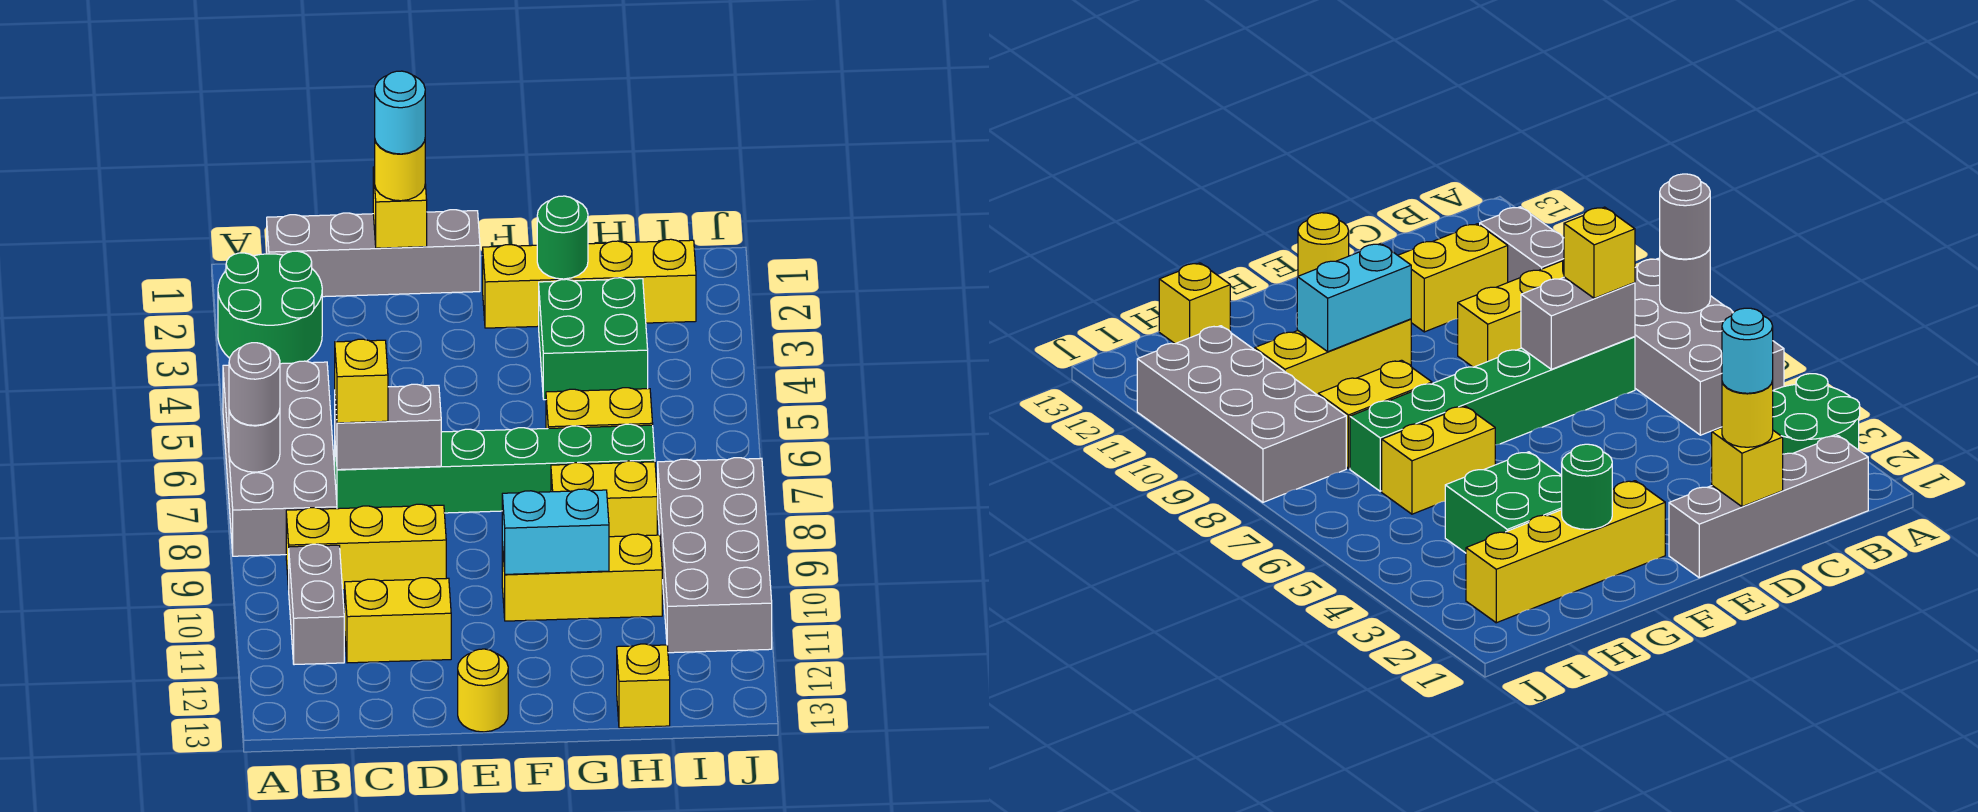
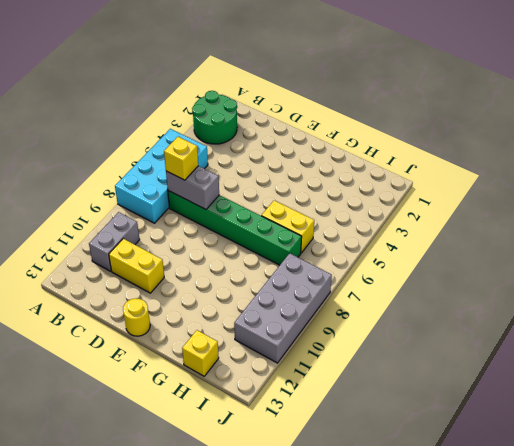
cyan brick A5:B8 level 1 -> grey brick A5:B8 level 1
none -> grey brick B1:E1 level 1
none -> yellow brick B9:D9 level 1
none -> yellow brick F2:I2 level 1

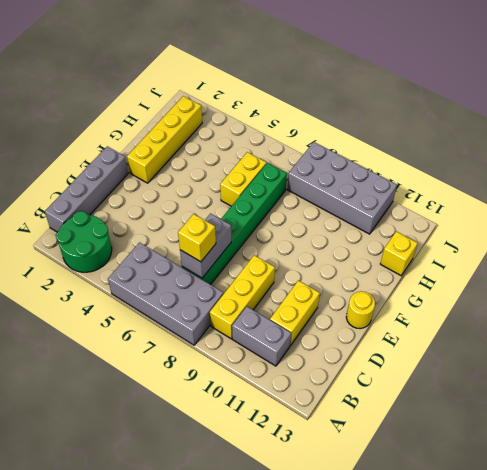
none -> yellow brick F10:H10 level 1
none -> green brick G3:H4 level 1
none -> yellow brick G8:H8 level 1

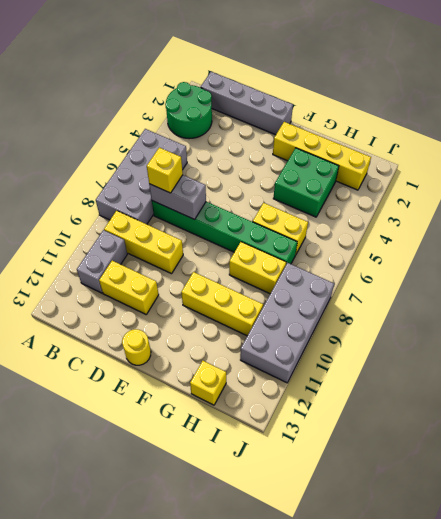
none -> grey round brick A7 level 2
none -> yellow brick D1 level 2
none -> cyan brick F10:G10 level 2

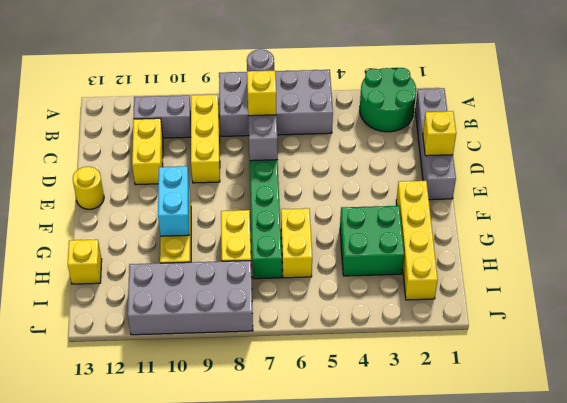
none -> green round brick G2 level 2
none -> grey round brick A7 level 3
none -> yellow round brick D1 level 3

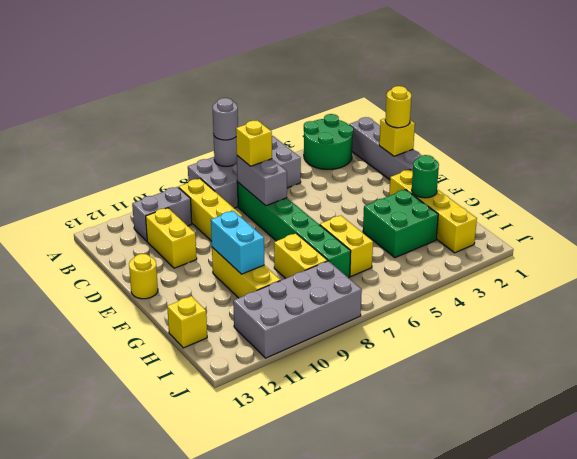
none -> cyan round brick D1 level 4

